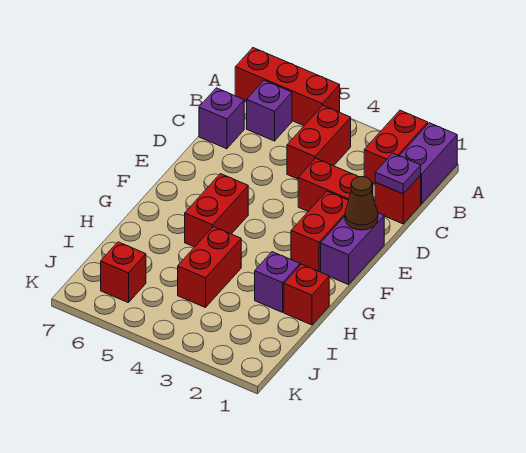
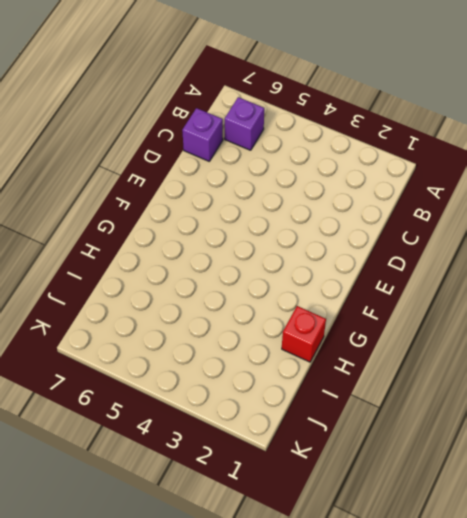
none -> purple brick A1:B1 level 1
none -> red brick A2:B2 level 1
none -> red brick A5:A7 level 1

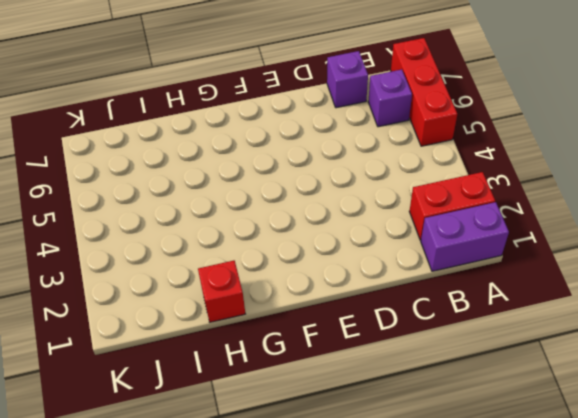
none -> red brick B4:C4 level 1
none -> red brick C1 level 1
none -> red brick D2:D3 level 1

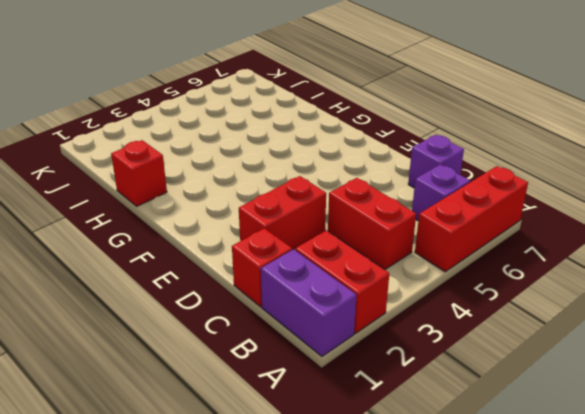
none -> purple brick E1:F1 level 1
none -> red brick E2:F2 level 1
none -> red brick F5:G5 level 1

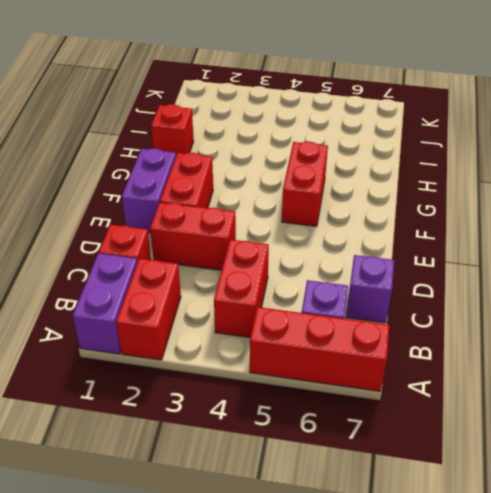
none -> purple brick H2 level 1
none -> red brick H4:I4 level 1
none -> red brick J6 level 1

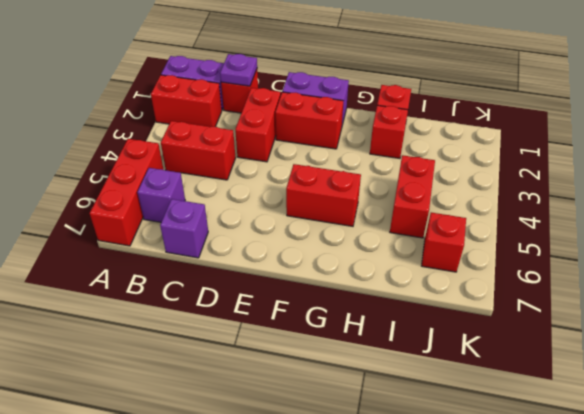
red brick H2 level 1 -> purple brick H2 level 1
red brick I4:I5 level 1 -> red brick H4:I4 level 1
none -> brown cone E1 level 2

